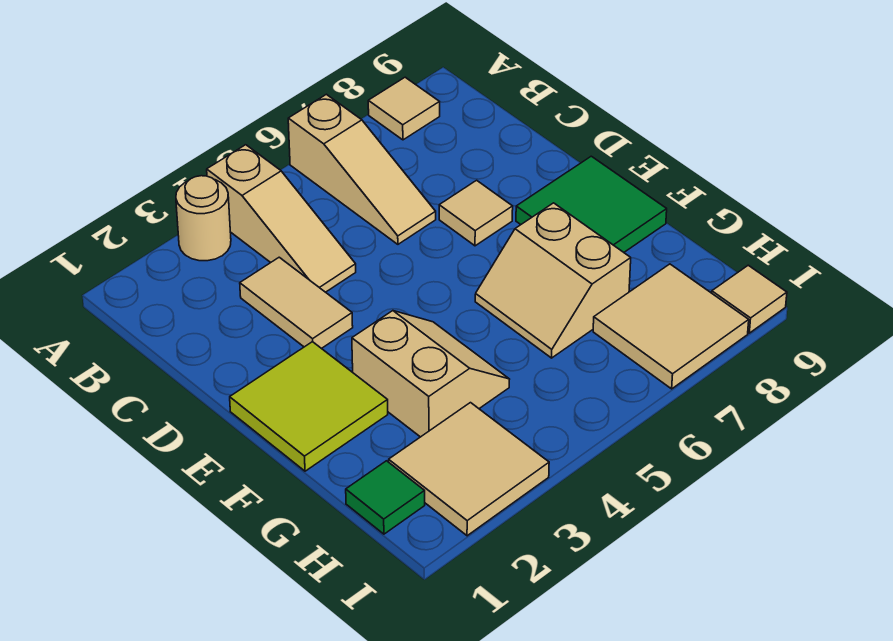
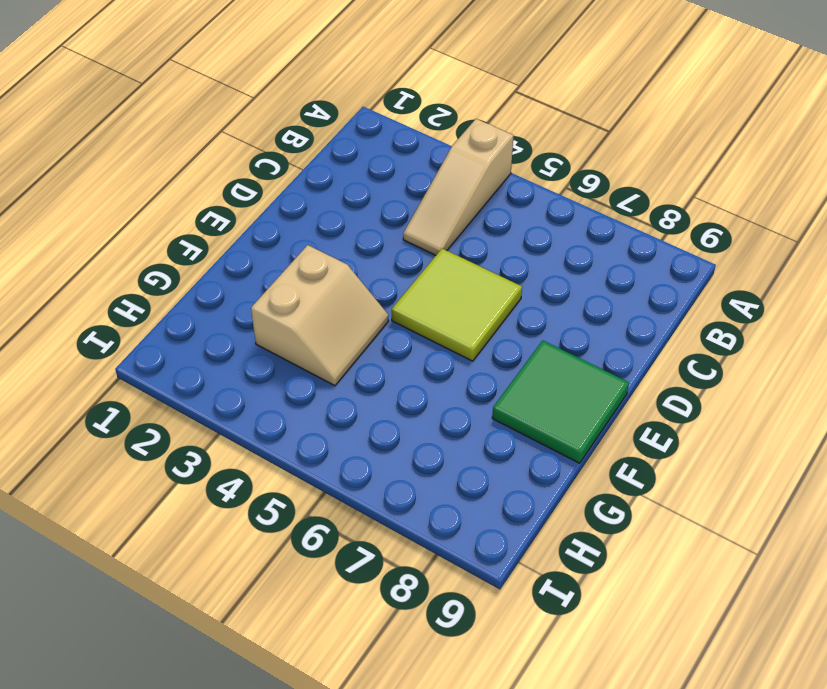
lime tile D5:E6 level 1 -> lime tile E1:F2 level 1
none -> tan round brick A3 level 1
none -> tan slope A6:C6 level 1 top A
none -> tan tile A8 level 1

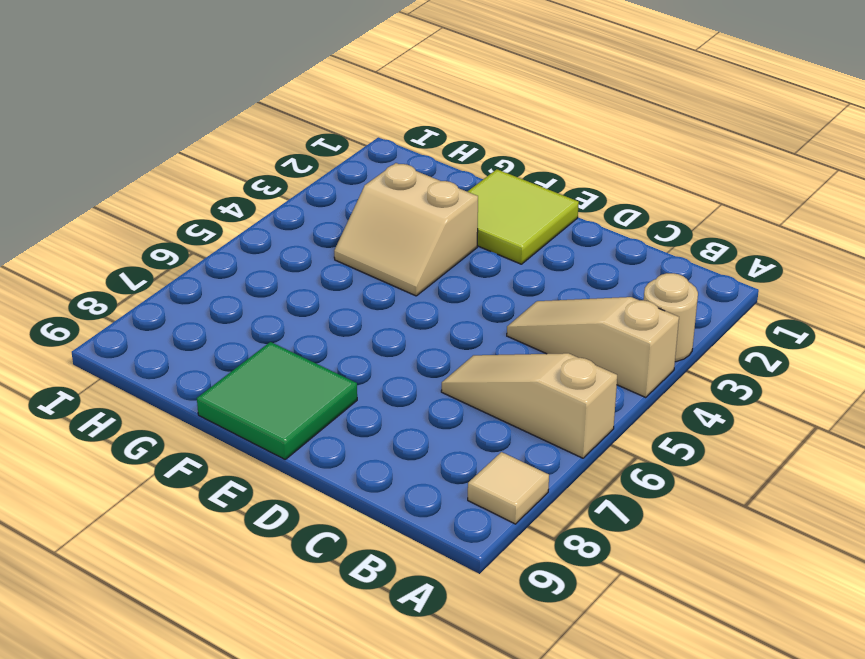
none -> tan tile C3:D3 level 1
none -> tan tile D7 level 1
none -> tan slope F6:G7 level 1 top 7

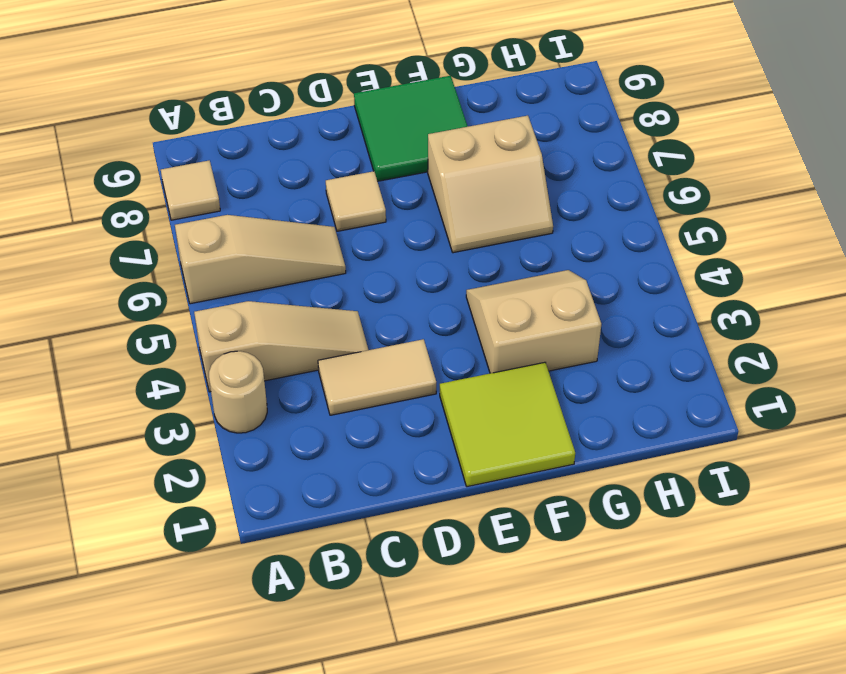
none -> green tile H1 level 1
none -> tan tile H2:I3 level 1
none -> tan tile H7:I8 level 1

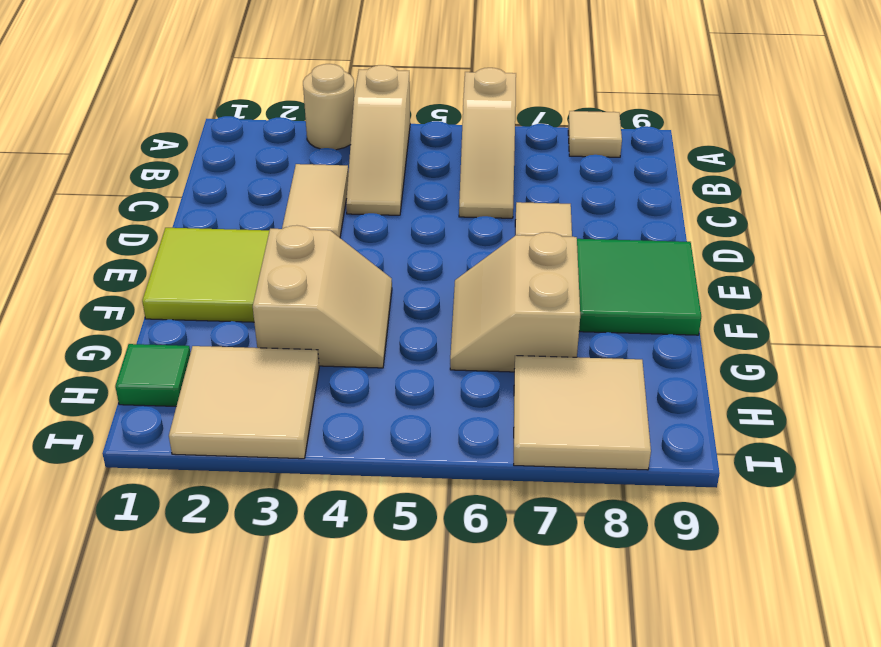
none -> tan tile I9 level 1

